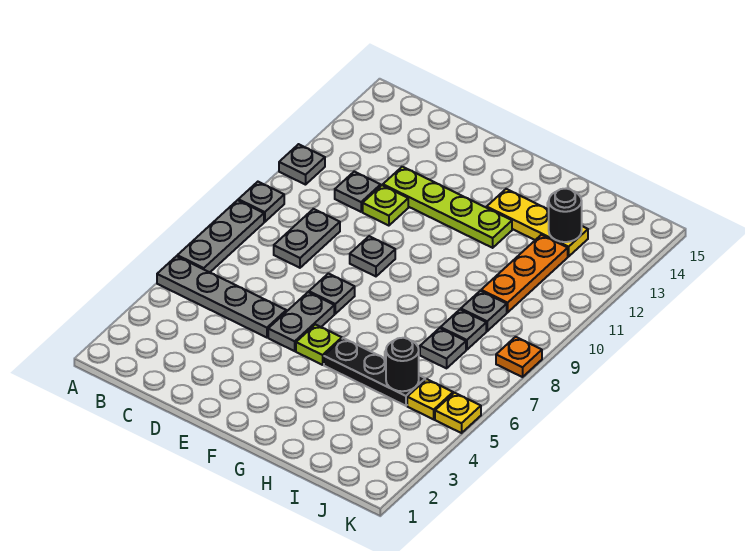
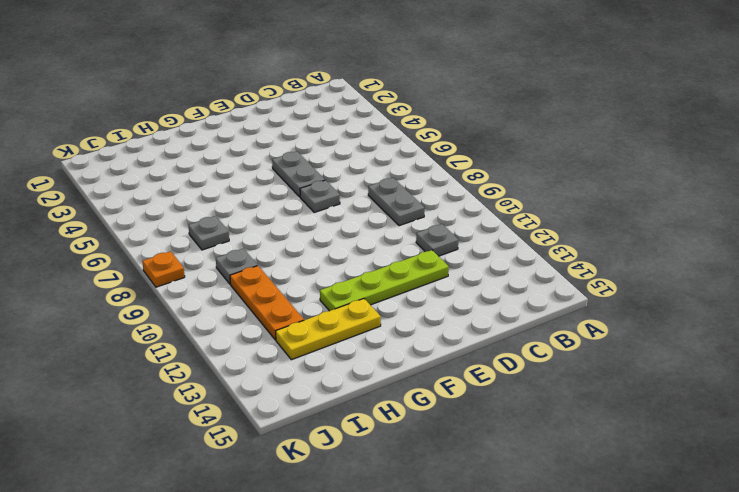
none -> grey plate A5:D5 level 1
none -> grey plate A6:A8 level 1
none -> grey plate A9 level 1

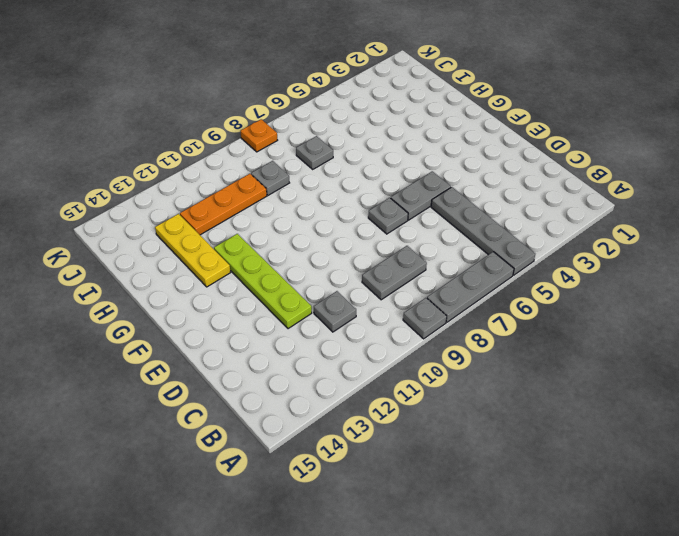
none -> grey plate A11 level 1
none -> lime plate D11 level 1
none -> grey plate E9 level 1

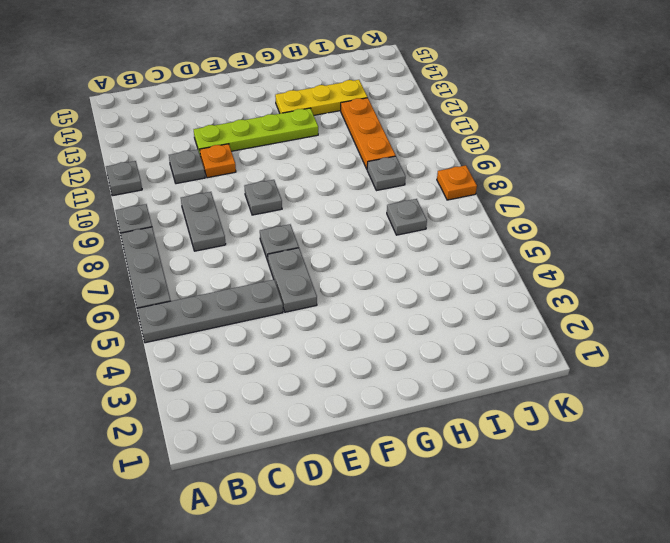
orange plate D11 level 1 -> lime plate D11 level 1
none -> lime plate F5 level 1
none -> black plate G5:I5 level 1
none -> grey plate I8 level 1

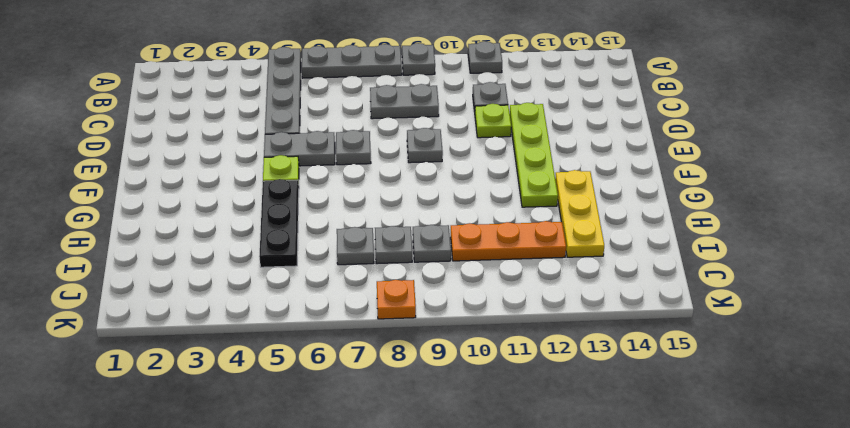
none -> yellow plate J5 level 1
none -> yellow plate K5 level 1
none -> black round brick I5 level 2

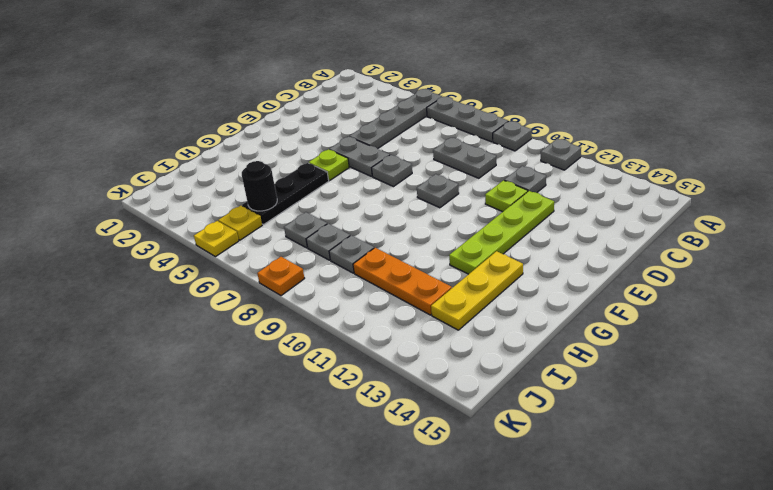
none -> black round brick I13 level 2

